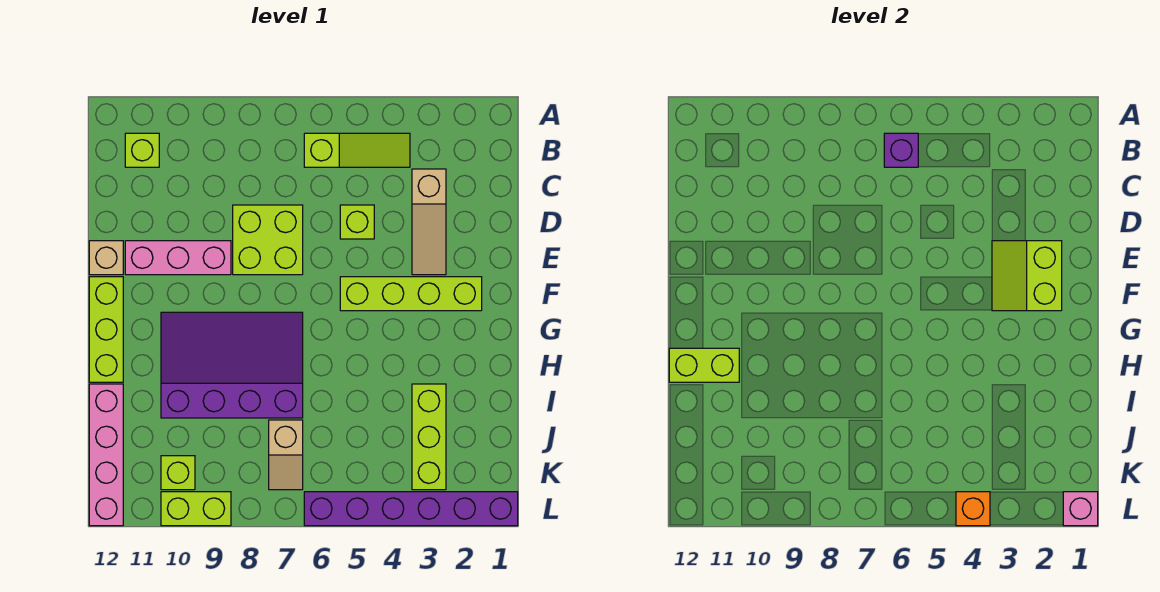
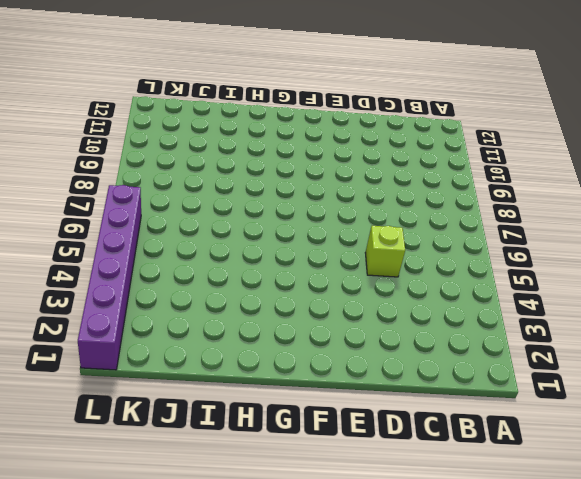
none -> lime slope B4:B6 level 1 top 6
none -> lime brick B11 level 1
none -> tan slope C3:E3 level 1 top C

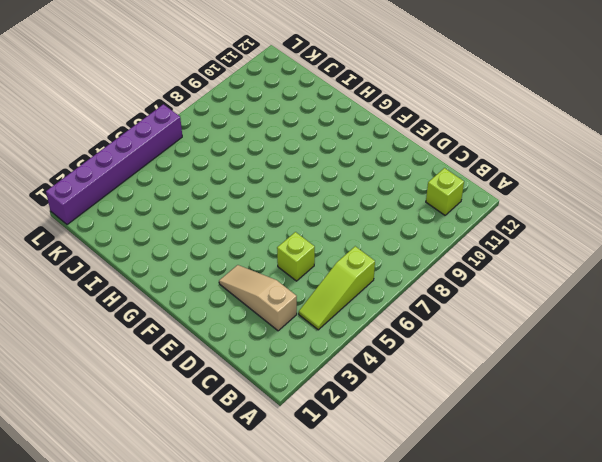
none -> lime brick D7:E8 level 1
none -> pink brick E9:E11 level 1
none -> tan brick E12 level 1

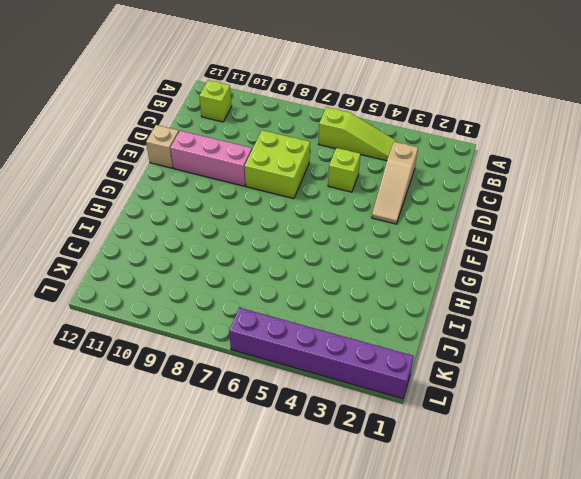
none -> lime brick F2:F5 level 1
none -> lime brick F12:H12 level 1
none -> purple slope G7:I10 level 1 top I

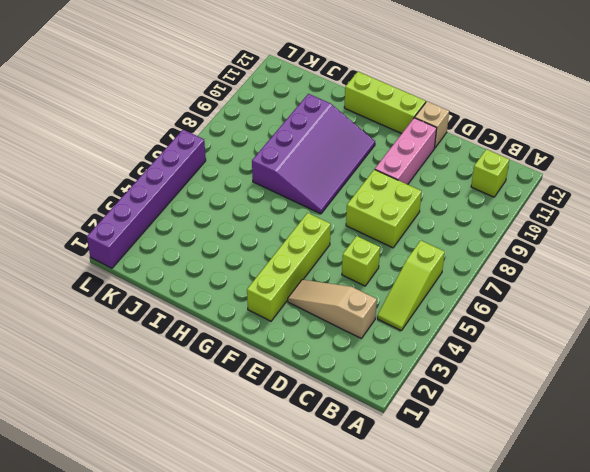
none -> lime brick I3:K3 level 1
none -> pink brick I12:L12 level 1
none -> tan slope J7:K7 level 1 top J

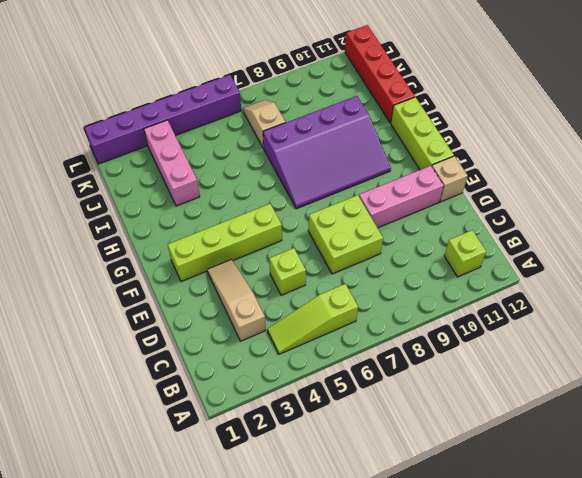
pink brick I3:K3 level 1 -> lime brick I3:K3 level 1
red brick I12:L12 level 1 -> pink brick I12:L12 level 1
none -> lime brick K10 level 1
none -> lime brick L9:L10 level 1
none -> purple brick B6 level 2

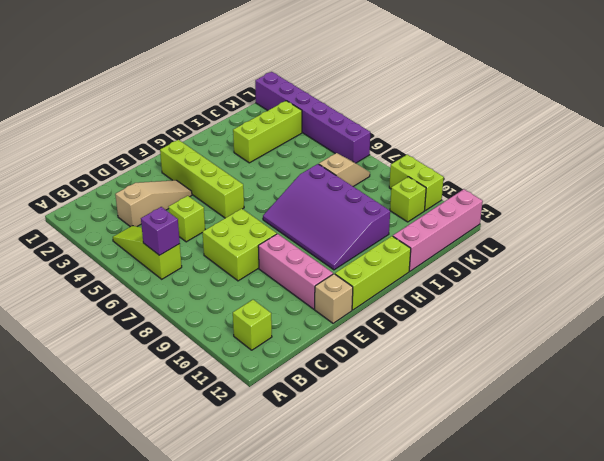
none -> lime slope E2:F3 level 2 top 2
none -> lime brick H11:H12 level 2
none -> pink brick L1 level 2

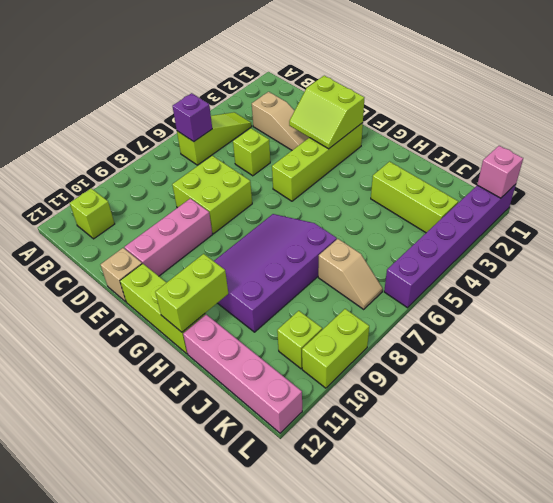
none -> orange brick L4 level 2

